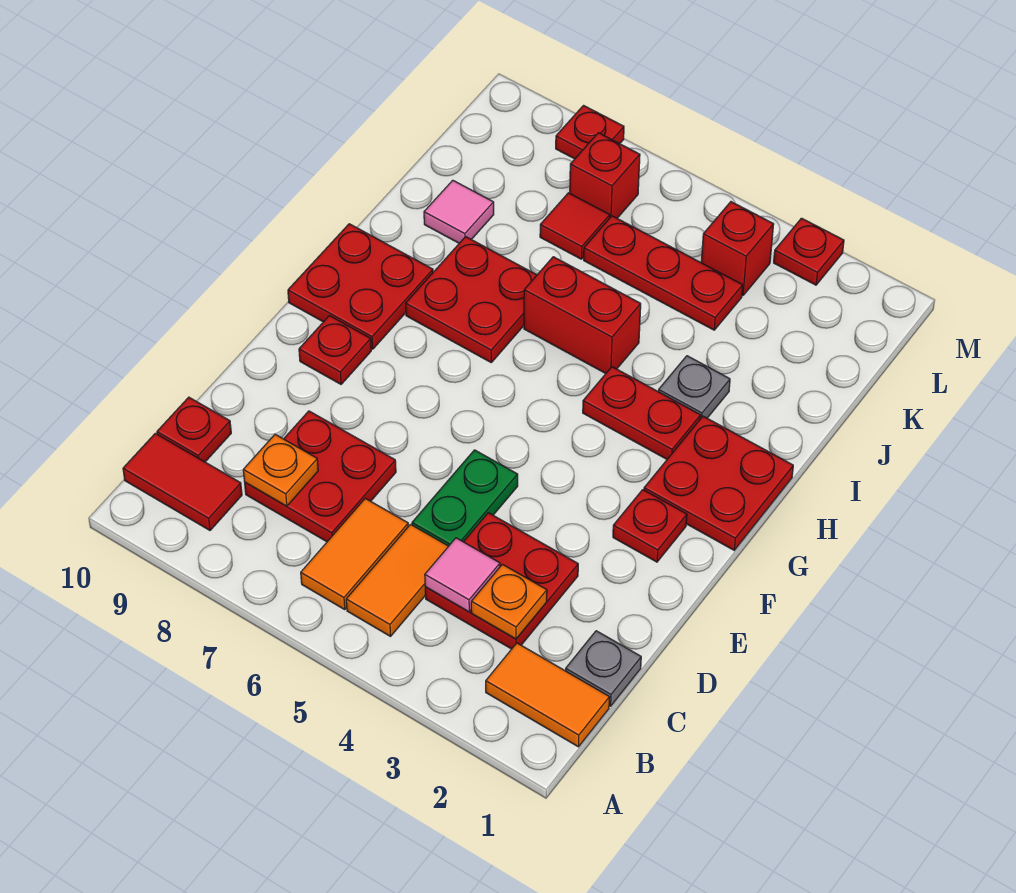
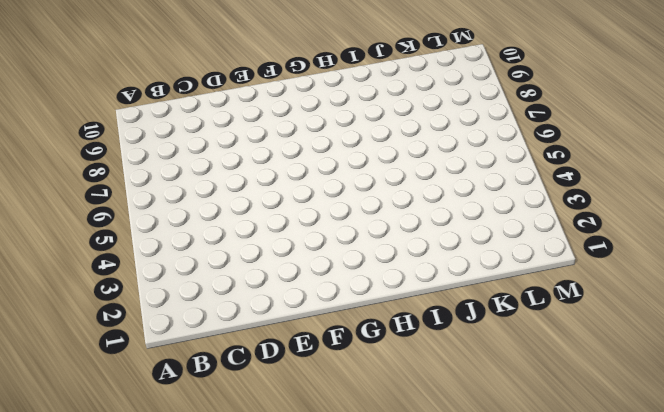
none -> orange tile B1:B2 level 1
none -> orange tile B5:C5 level 1
none -> orange tile B6:C6 level 1

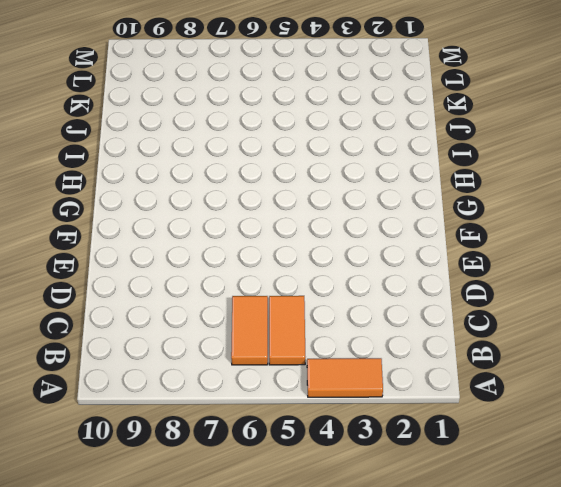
orange tile A3:A4 level 1 -> orange tile B1:B2 level 1
none -> red tile B9:B10 level 1
none -> grey plate C1 level 1
none -> red plate C3:D4 level 1

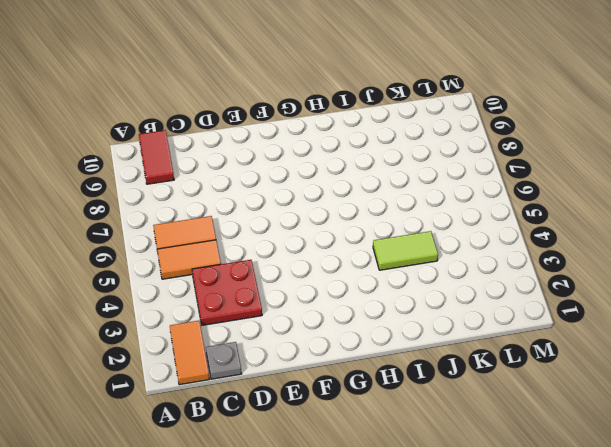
lime tile I4:J4 level 1 -> none
none -> red plate C7:D8 level 1
none -> red plate C10 level 1
none -> green plate D5:E5 level 1

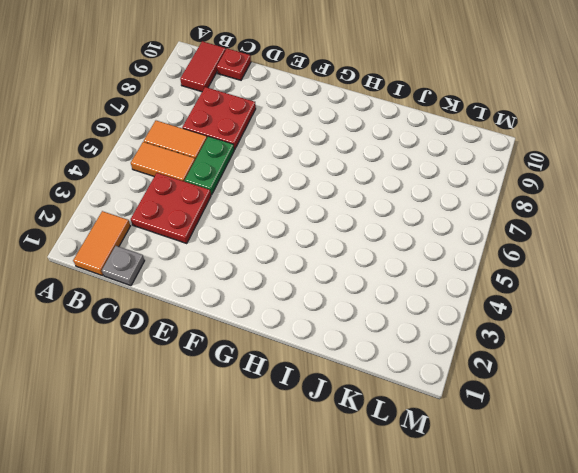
green plate D5:D6 level 1 -> green plate D5:E5 level 1
none -> red plate F2 level 1
none -> red plate F9 level 1
none -> red plate G1:H2 level 1

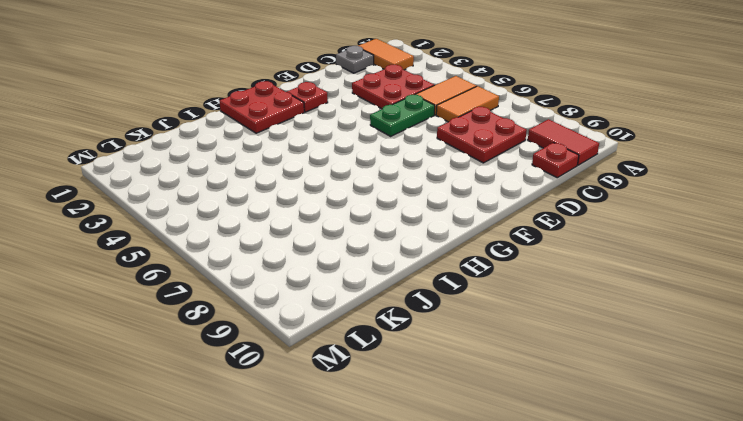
none -> red plate F9 level 1
none -> red plate G9:H10 level 1
none -> red plate H3:H4 level 1

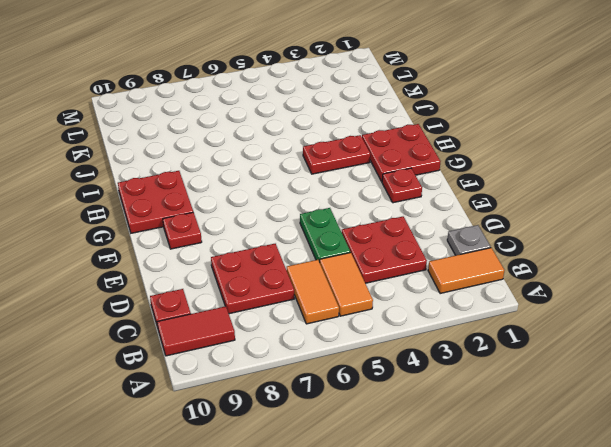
none -> red plate H7:I8 level 1
none -> grey plate I3 level 1
none -> red brick I5:I6 level 1

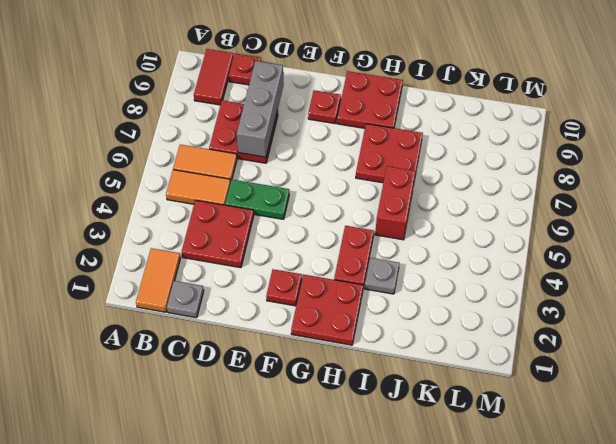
grey brick D7:D9 level 2 -> none
none -> pink tile J9 level 1
none -> red plate K4:K6 level 1
none -> red tile K7 level 1

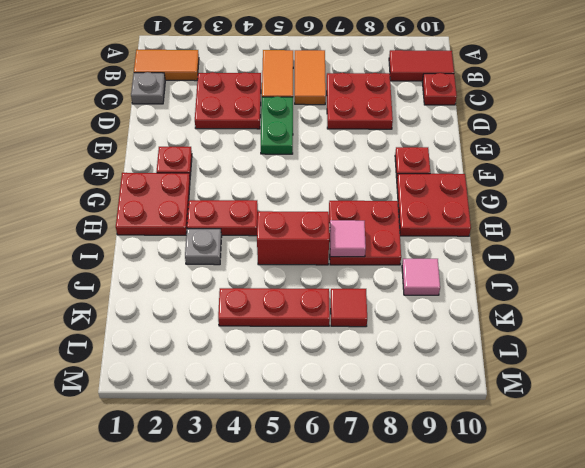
pink tile I7 level 2 -> pink tile C4 level 2
none -> red brick L4 level 1
none -> red brick L7 level 1
none -> red plate M3 level 1

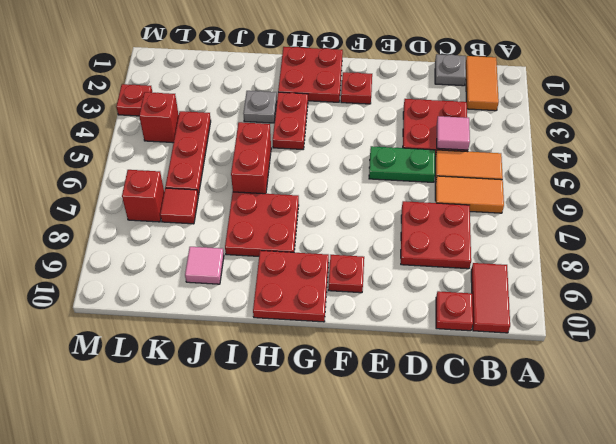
none -> red plate M8 level 1
none -> orange plate C3 level 2
none -> orange plate C8 level 2

